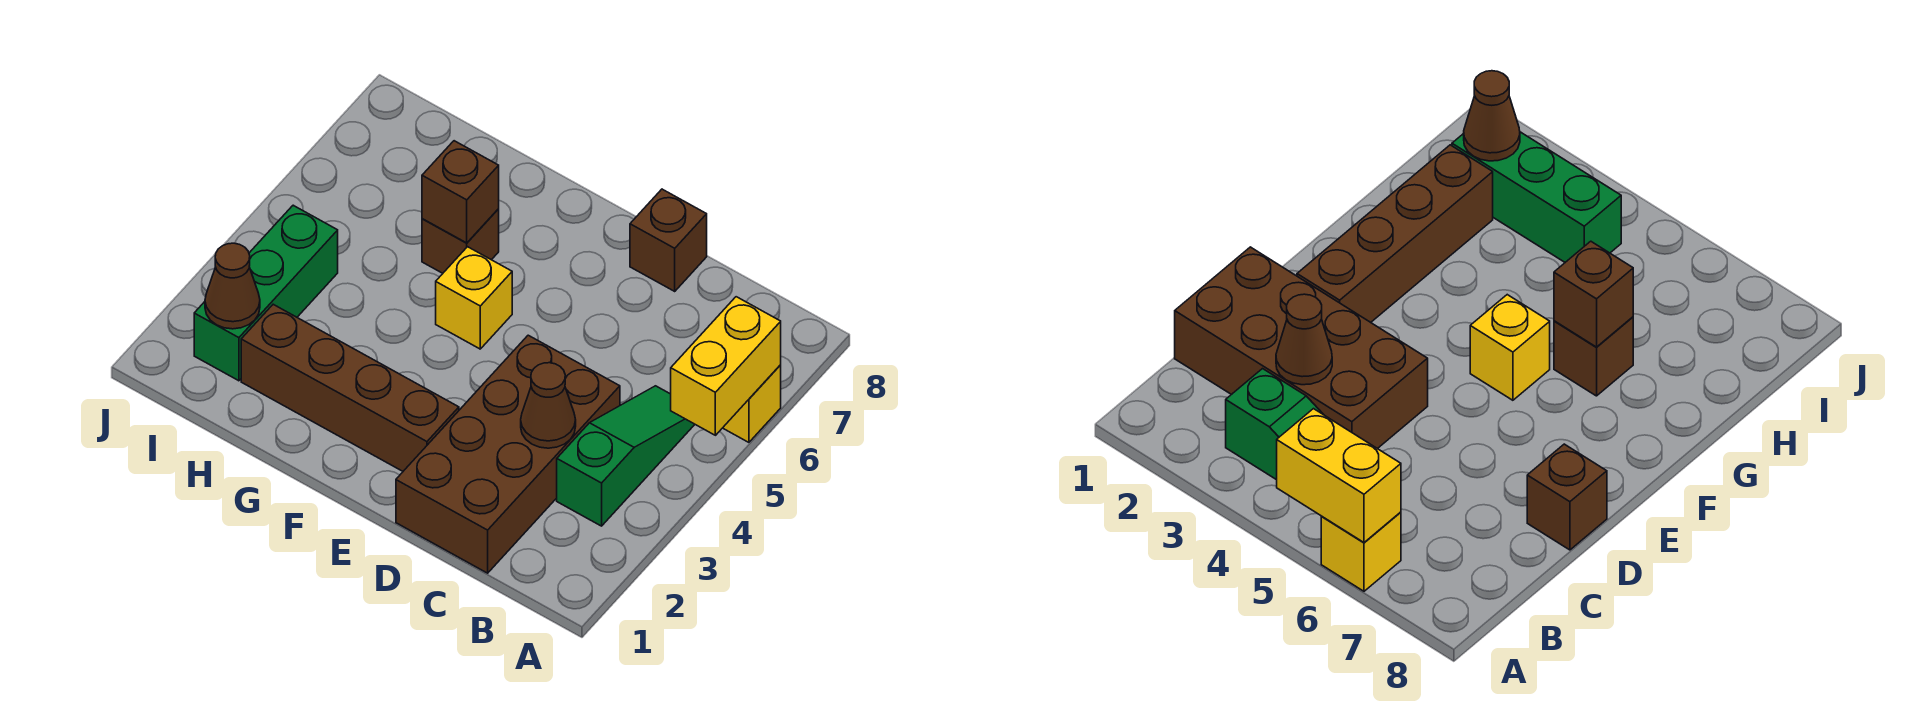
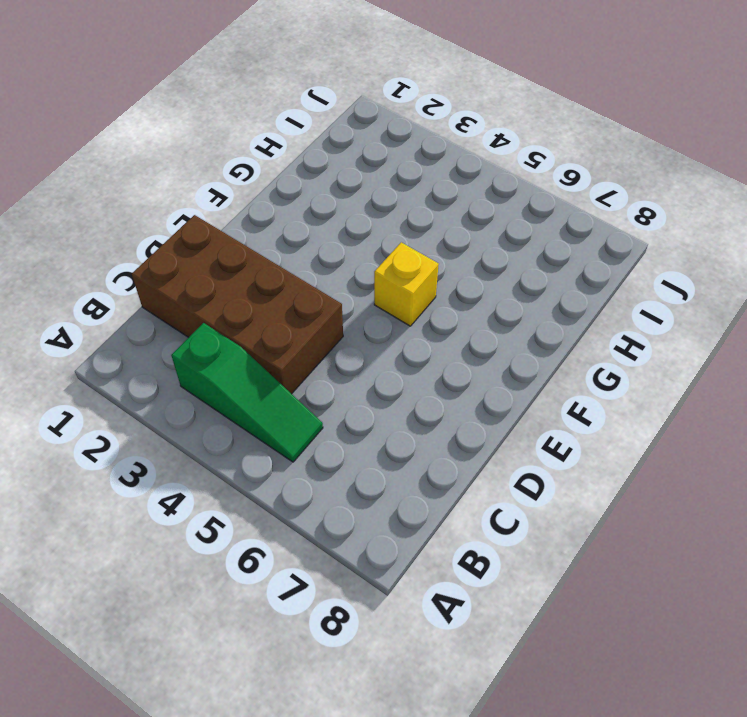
none -> yellow brick A6 level 1
none -> brown brick D8 level 1
none -> brown brick E2:H2 level 1

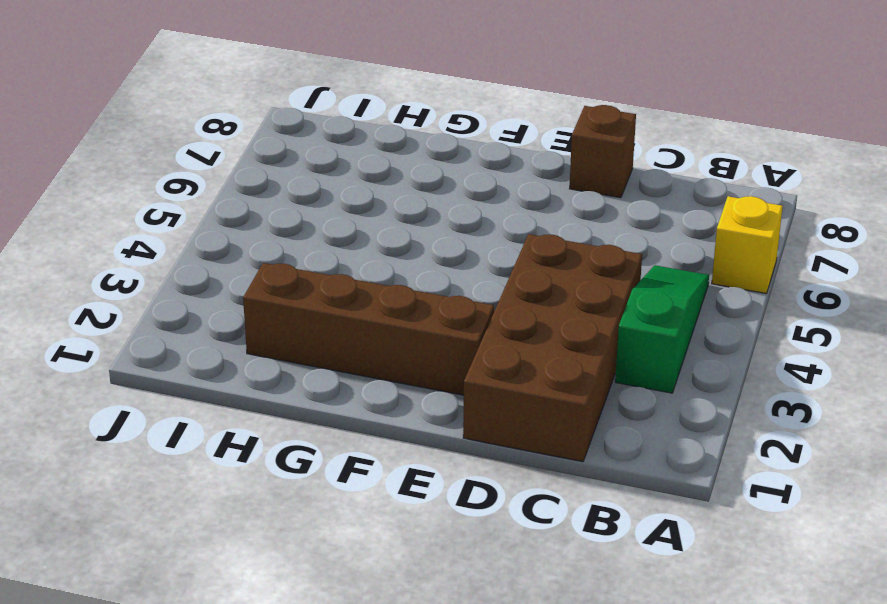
none -> yellow brick F5 level 1
none -> brown brick G6 level 1
none -> green brick I2:I4 level 1

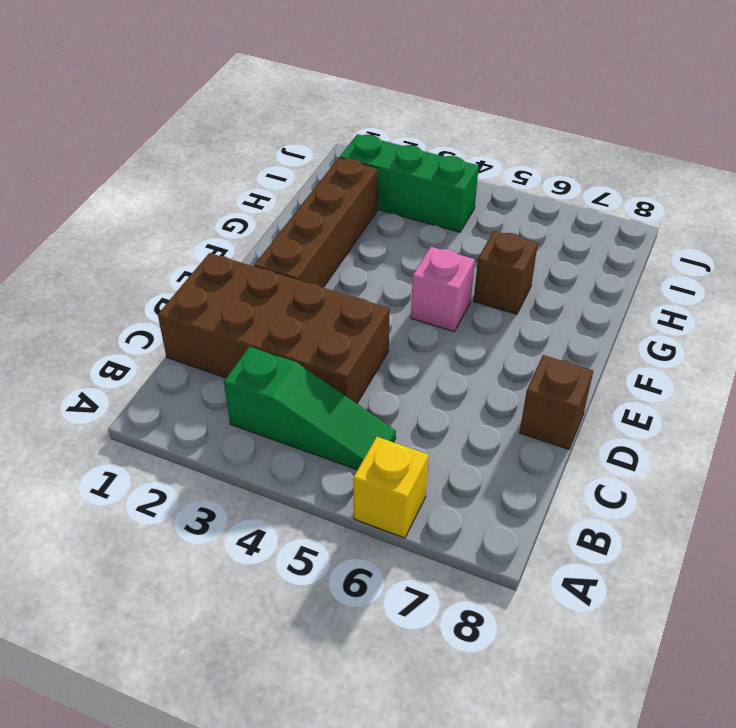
pink brick F5 level 1 -> yellow brick F5 level 1
none -> yellow brick A5:A6 level 2
none -> brown cone C3 level 2
none -> brown brick G6 level 2

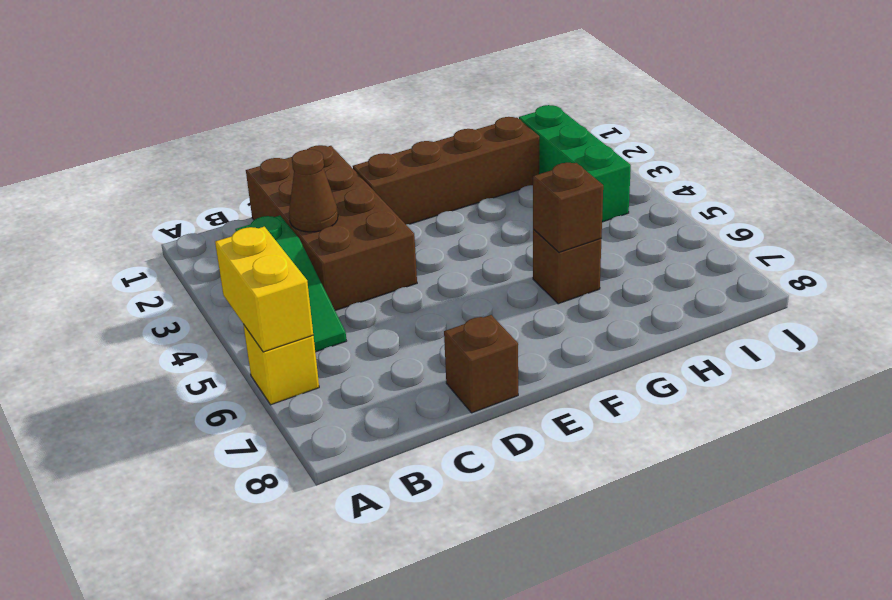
none -> yellow brick F5 level 1
none -> brown cone I2 level 2

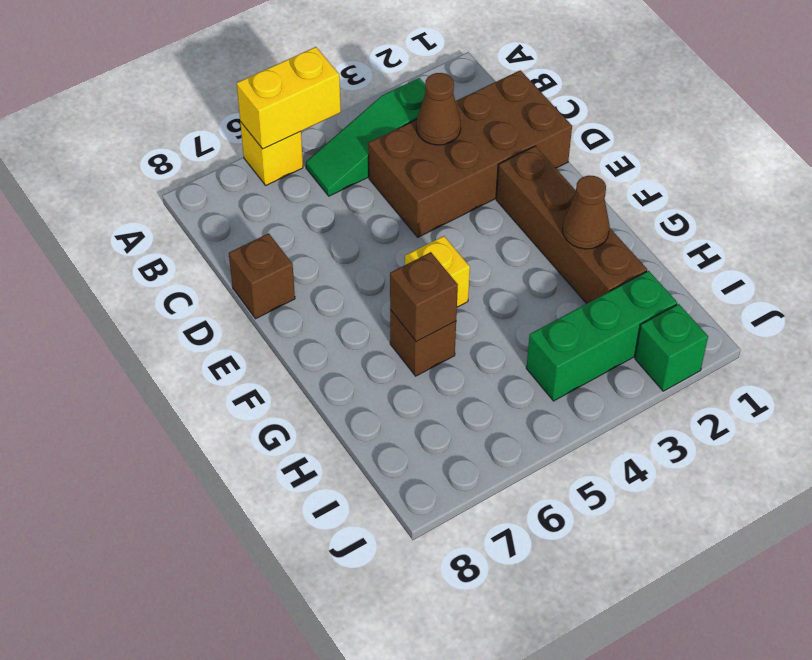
brown cone G2 level 2 -> brown cone I2 level 2
green brick J2 level 1 -> none

